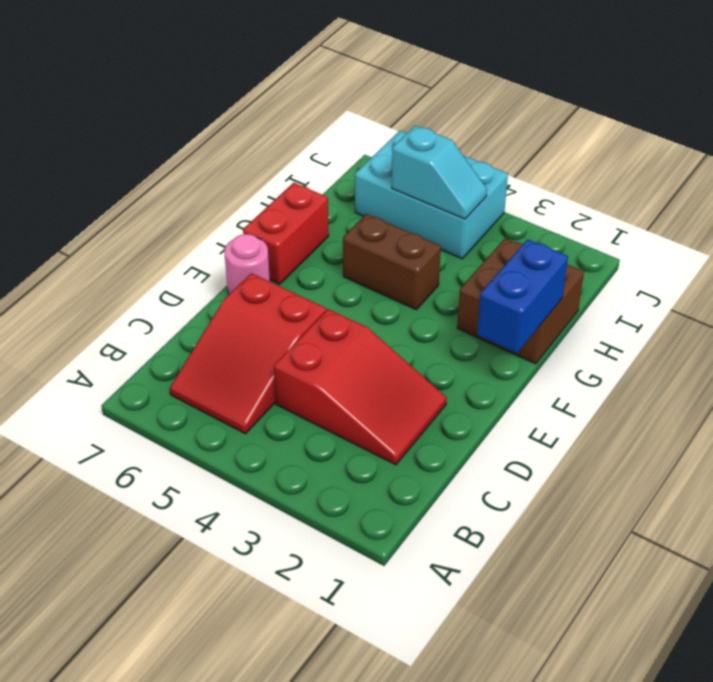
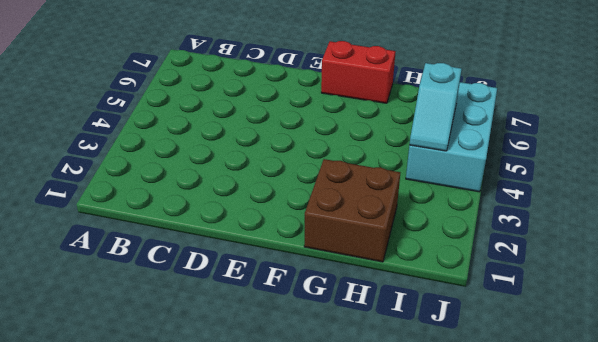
none -> red slope B5:D6 level 1 top D
none -> red slope C2:D4 level 1 top 4

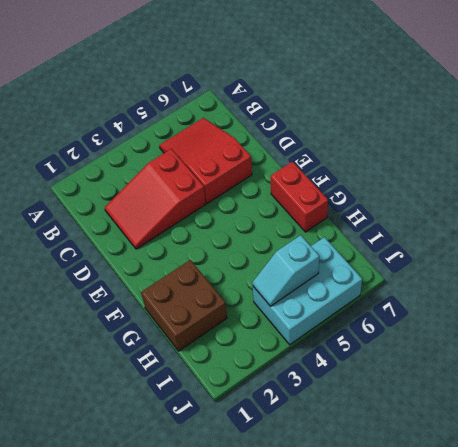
none -> pink round brick E7 level 1
none -> brown brick G4:G5 level 1

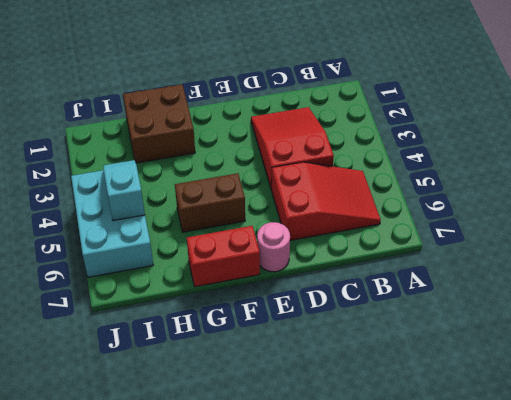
brown brick F5:G5 level 1 -> brown brick G4:G5 level 1
none -> blue brick F1:G1 level 2

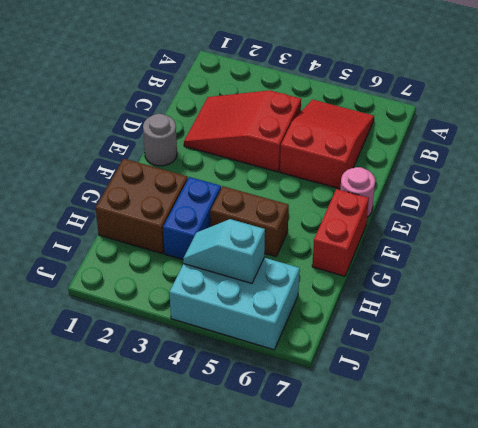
grey round brick E1 level 1 -> none
blue brick G3:H3 level 1 -> blue brick F1:G1 level 2

